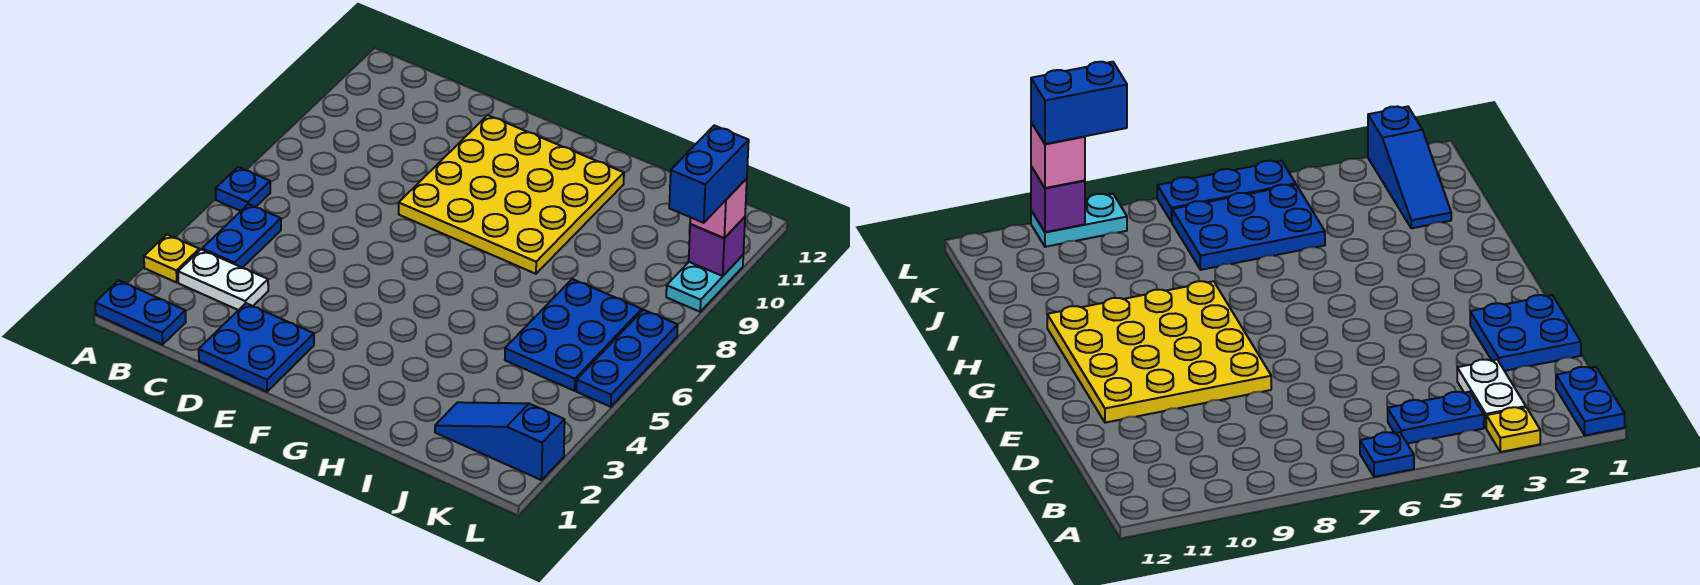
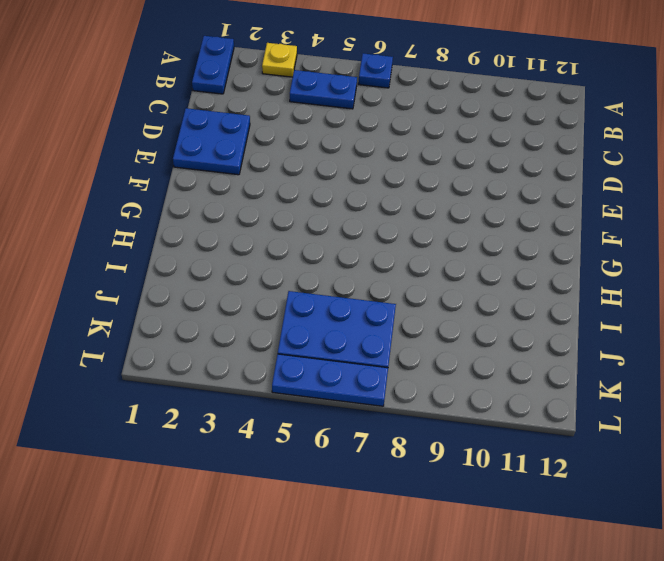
none -> white plate B3:C3 level 1
none -> yellow plate E8:H11 level 1
none -> blue slope J2:L2 level 1 top L

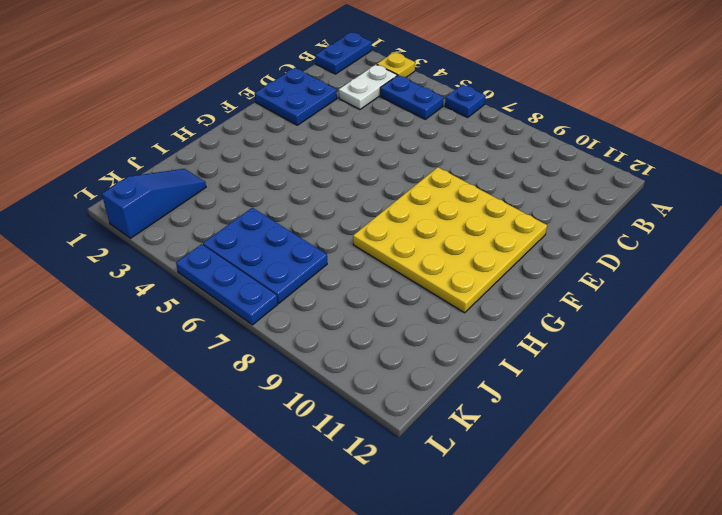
none -> cyan plate L9:L10 level 1
none -> purple brick L10 level 2
none -> pink brick L10 level 3

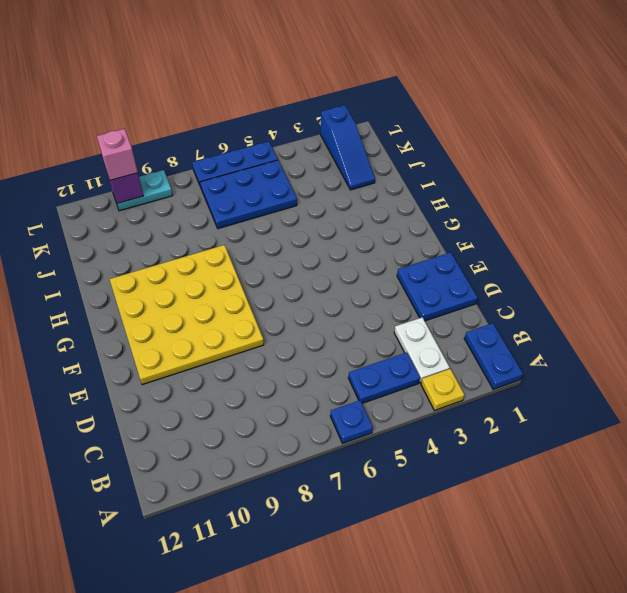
none -> blue brick L9:L10 level 4

